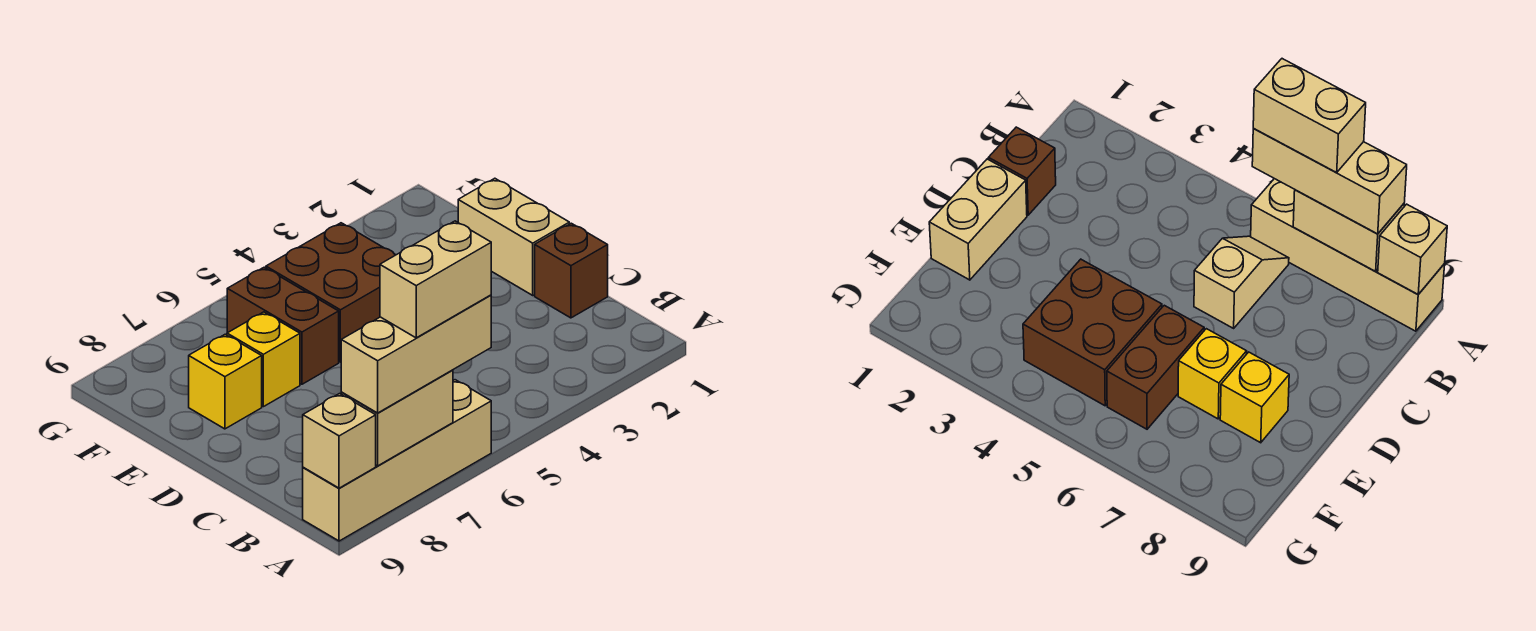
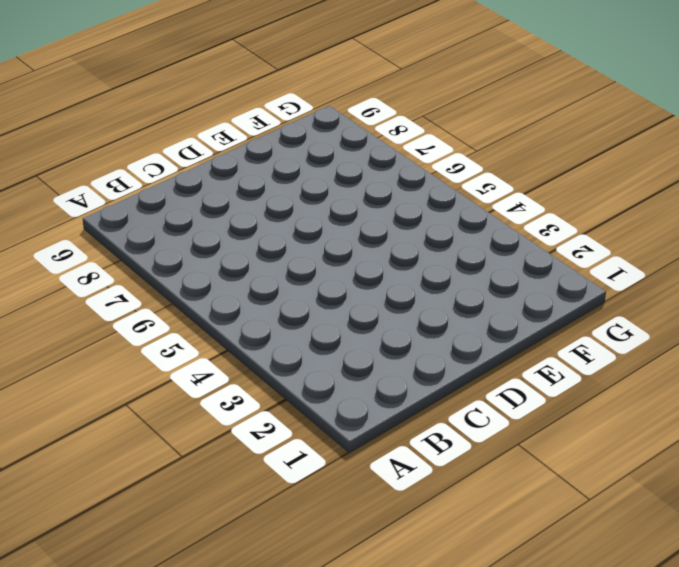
none -> tan brick A6:A9 level 1
none -> tan slope B6:C6 level 1 top C
none -> brown brick C1 level 1

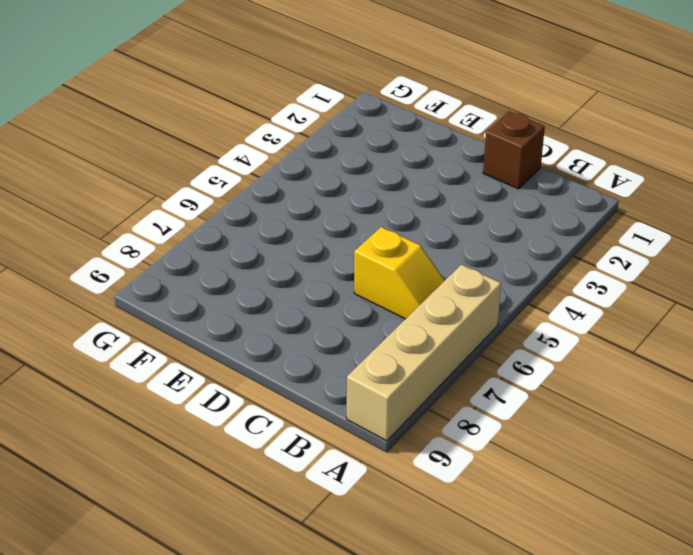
yellow slope B6:C6 level 1 top C -> tan slope B6:C6 level 1 top C
none -> tan brick D1:E1 level 1
none -> brown brick E4:F5 level 1
none -> brown brick E6:F6 level 1

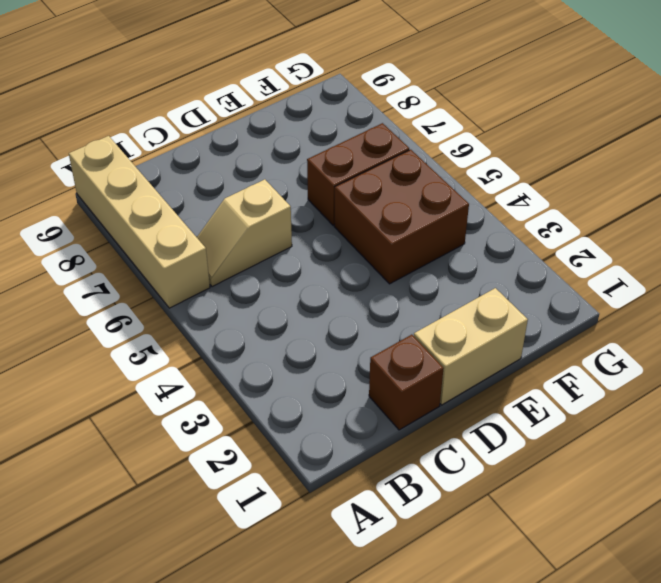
none -> yellow brick E7 level 1
none -> yellow brick E8 level 1
none -> tan brick A7:A8 level 2

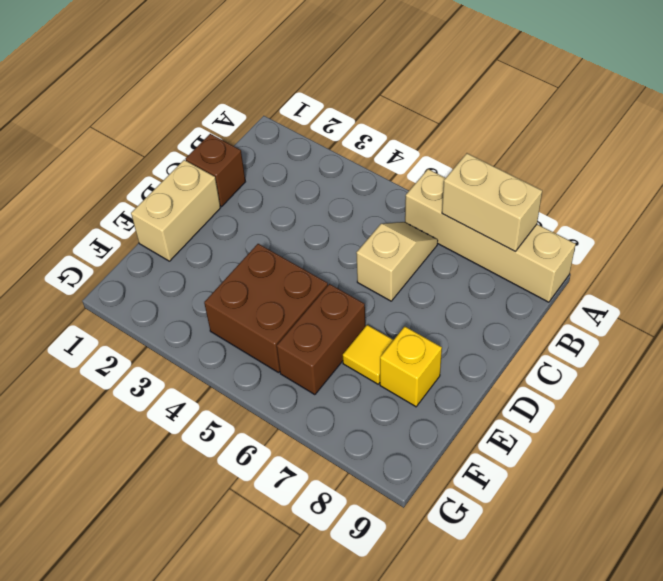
yellow tile E7 level 1 -> yellow brick E7 level 1
none -> tan brick A9 level 2
none -> tan brick A6:A8 level 3
none -> tan brick A6:A7 level 4

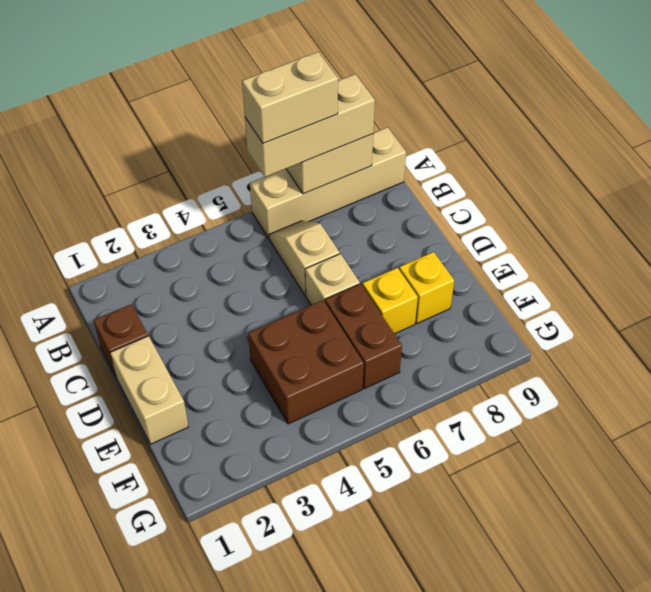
tan brick D6 level 1 -> tan brick A9 level 2

